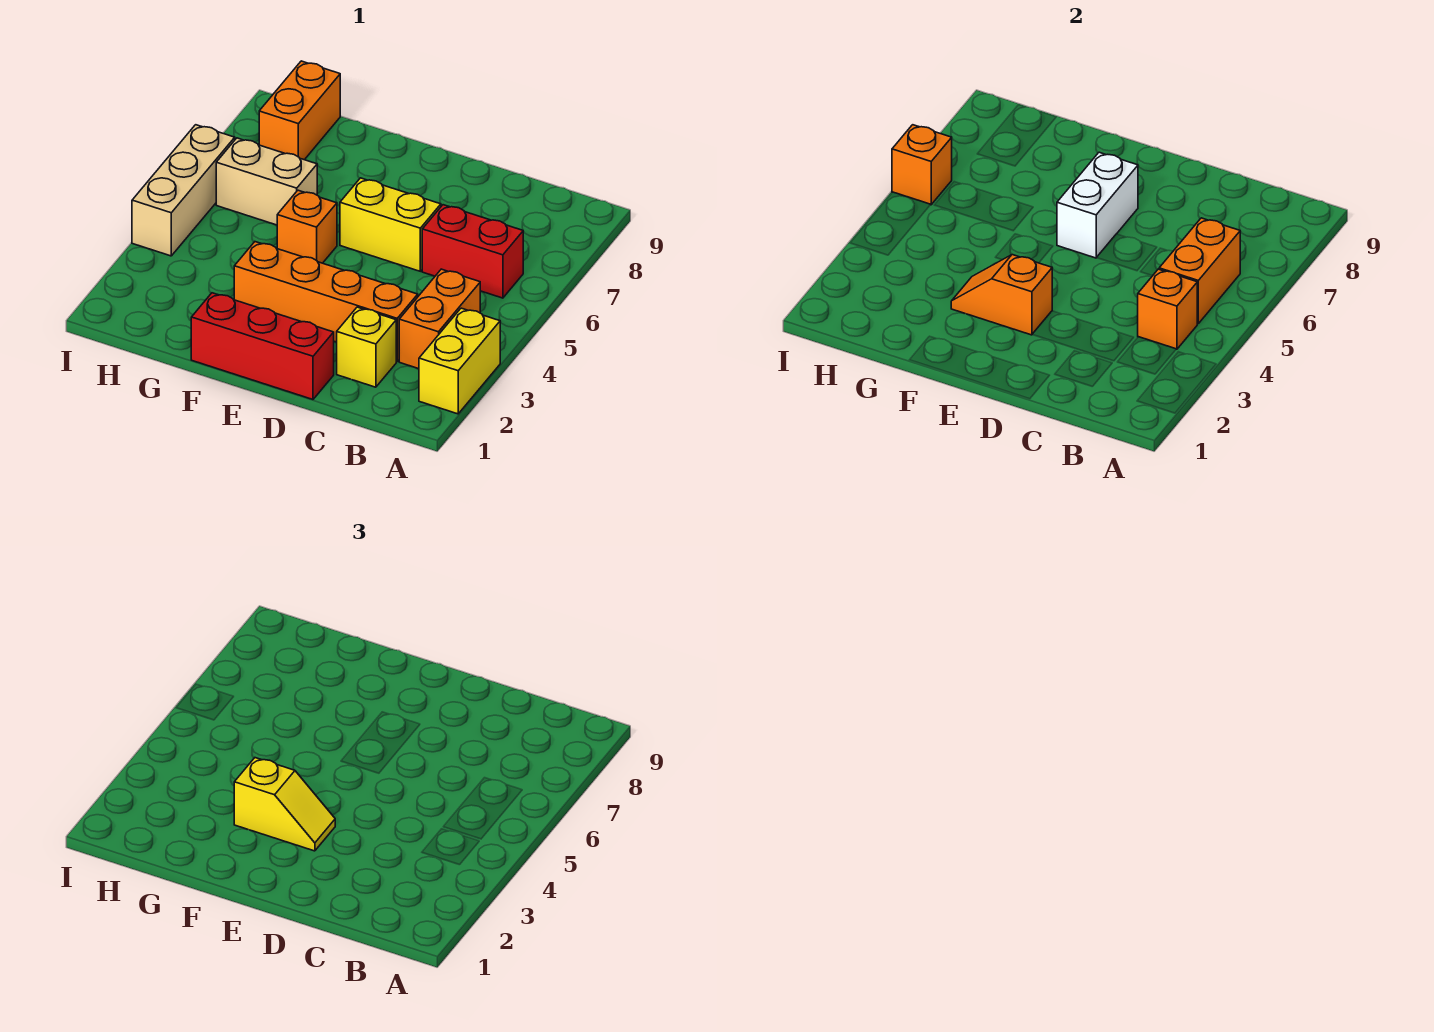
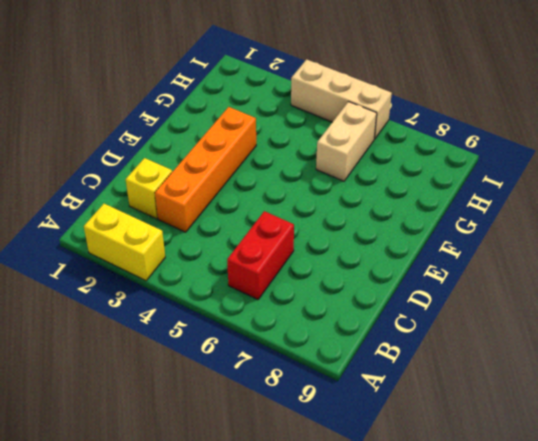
none -> orange brick B3:B4 level 1
none -> red brick D1:F1 level 1
none -> yellow brick D6:E6 level 1

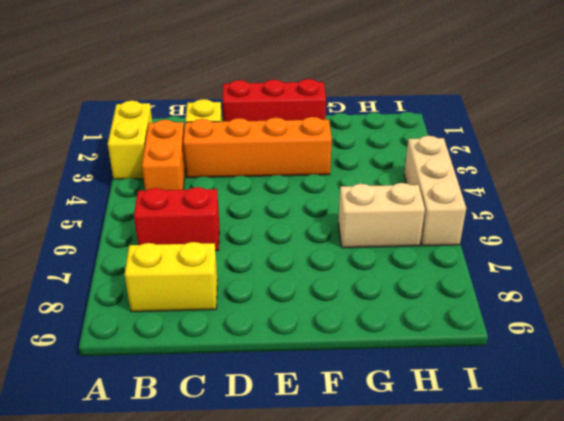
yellow brick B8:C8 level 1 -> yellow brick D6:E6 level 1
none -> orange brick F5 level 1
none -> orange brick H8:H9 level 1
none -> orange brick B4 level 2

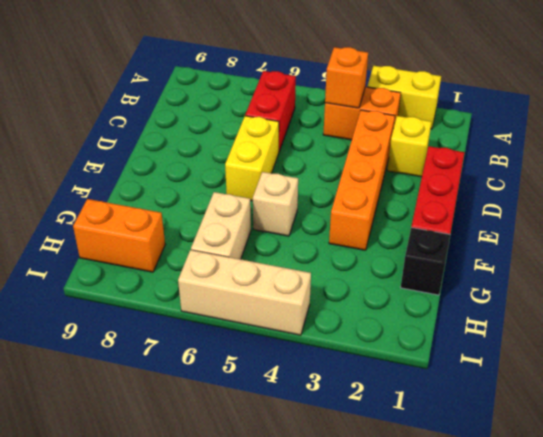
tan brick F5 level 1 -> orange brick F5 level 1
black brick G1 level 1 -> none
none -> orange brick B5:B6 level 2
none -> orange slope E3:F3 level 2 top E
none -> white brick E6:E7 level 2

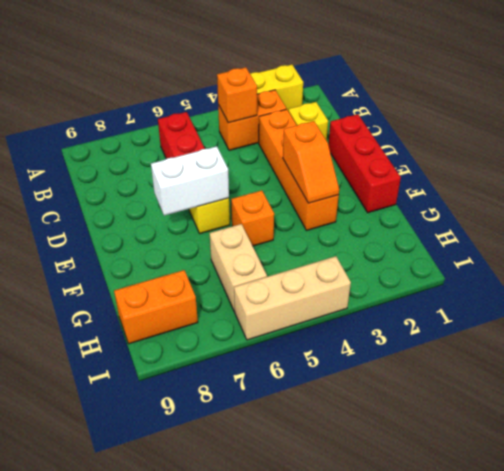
none -> orange brick B5:B6 level 2
none -> orange brick I6 level 2
none -> yellow slope E3:F3 level 3 top F

